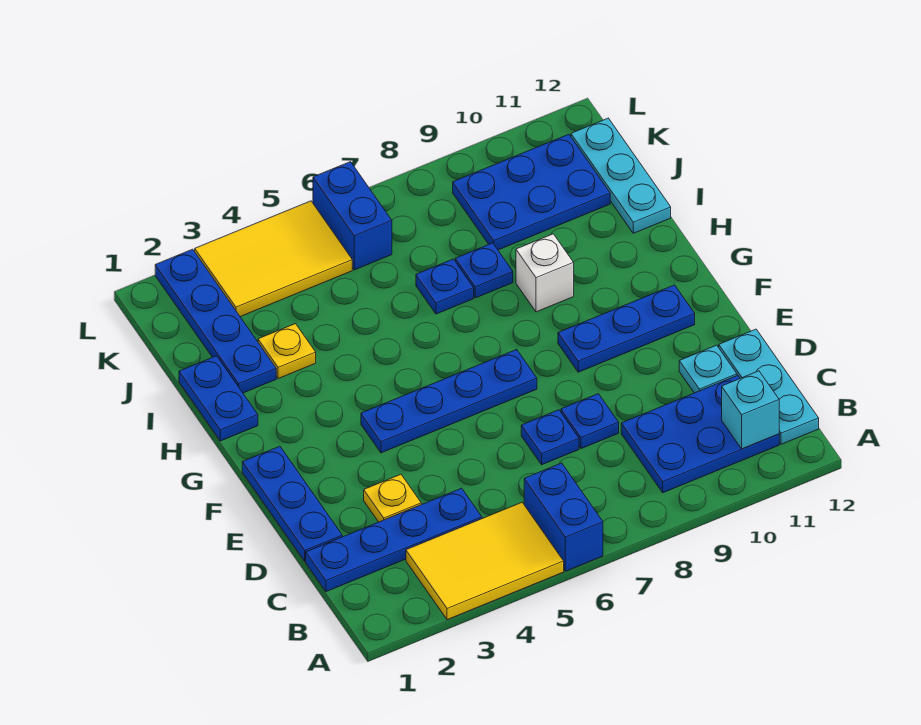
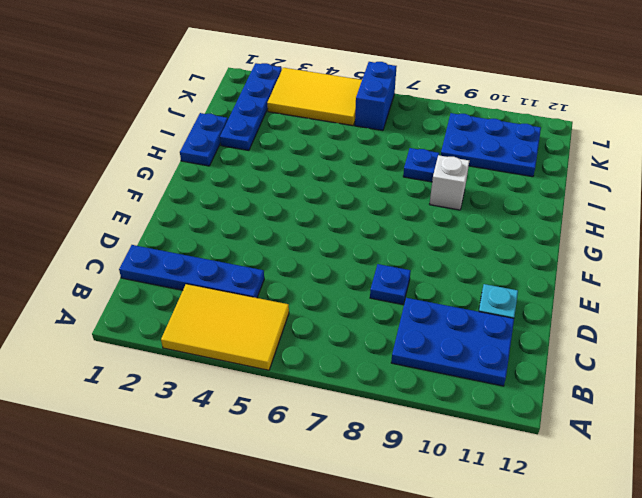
none -> blue brick A6:B6 level 1
none -> cyan plate B12:D12 level 1
none -> blue plate D1:F1 level 1

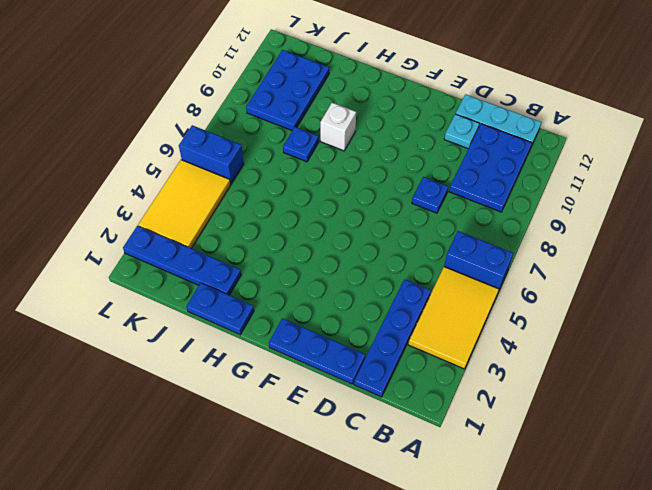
none -> yellow plate D3 level 1
none -> blue plate D7 level 1
none -> blue plate F4:F7 level 1

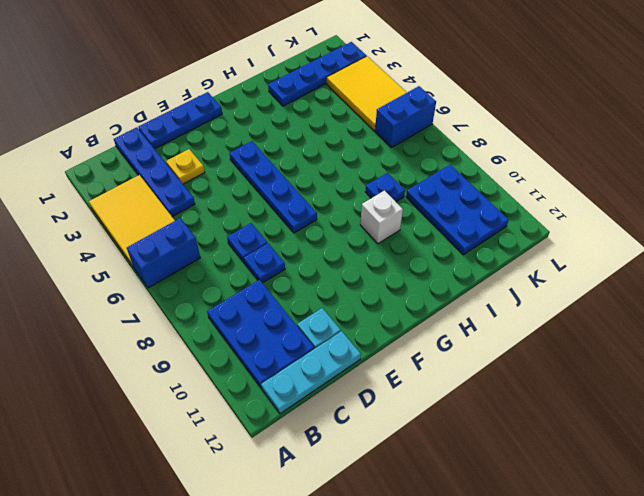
none -> blue plate F9:F11 level 1
none -> blue plate H1:I1 level 1
none -> yellow plate I3 level 1

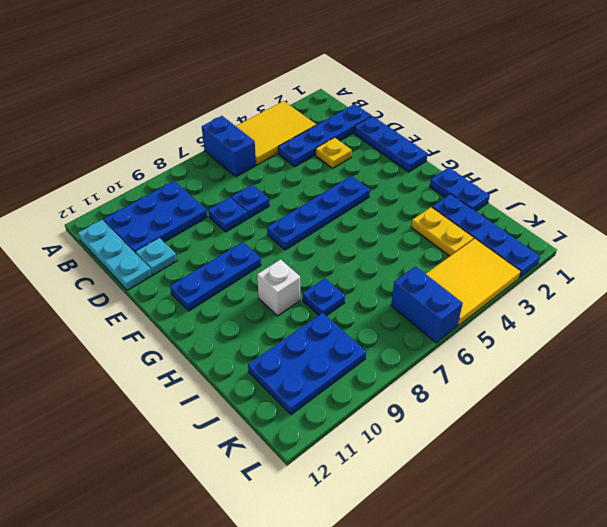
yellow plate I3:J3 level 1 -> yellow plate I3 level 1
none -> blue plate I7 level 1
none -> cyan plate I12:K12 level 1
none -> cyan brick B11 level 2

